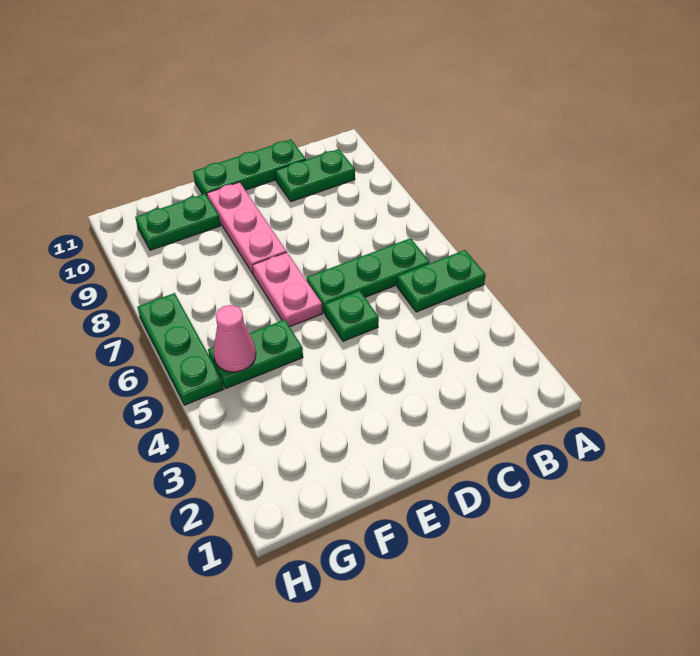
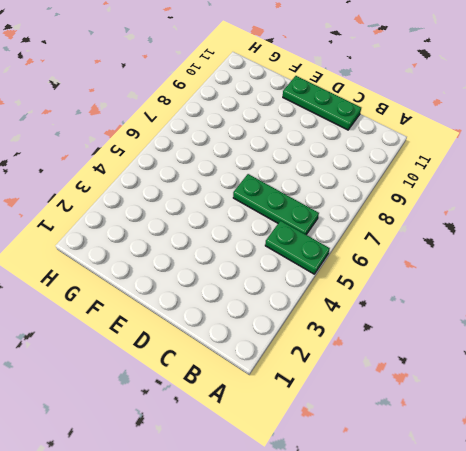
none -> green plate B10:C10 level 1
none -> green plate D5 level 1

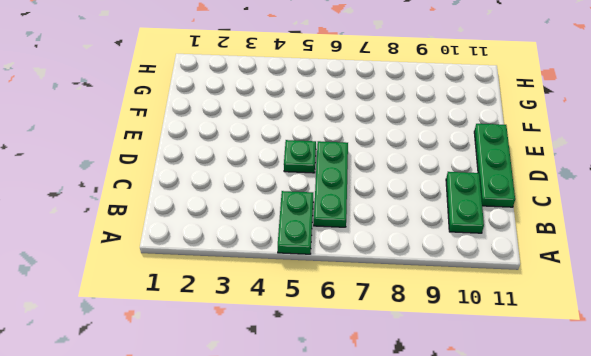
none -> pink plate E6:E7 level 1
none -> pink plate E8:E10 level 1

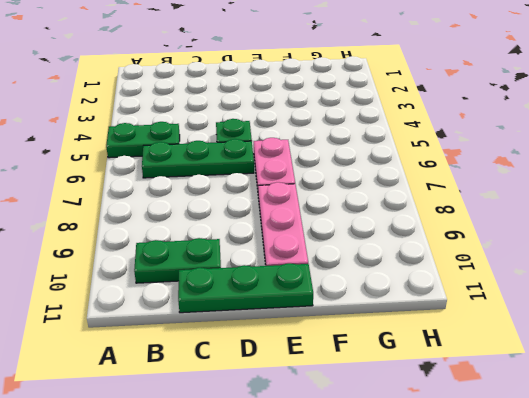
none -> green plate F5:G5 level 1
none -> green plate F10:G10 level 1

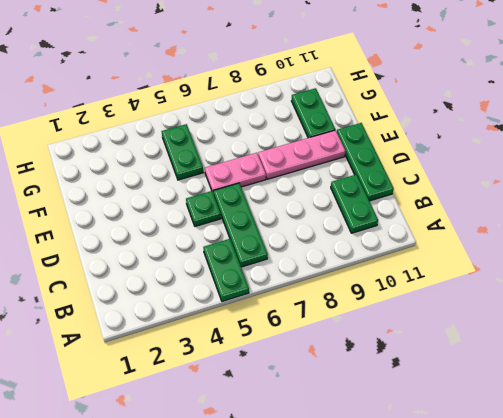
none -> green plate H5:H7 level 1
none -> pink cone G5 level 2

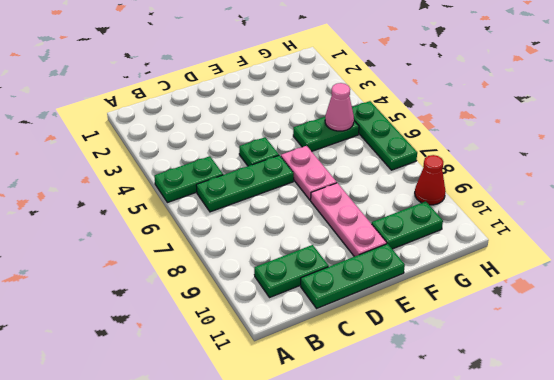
red cone H9 level 1 -> none

